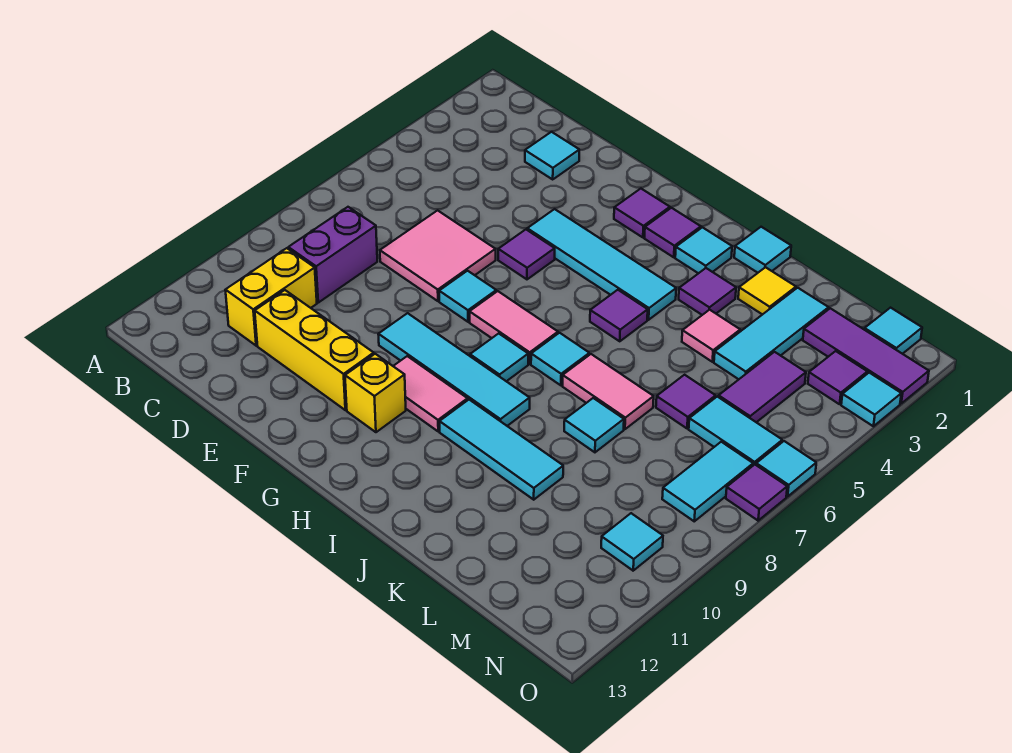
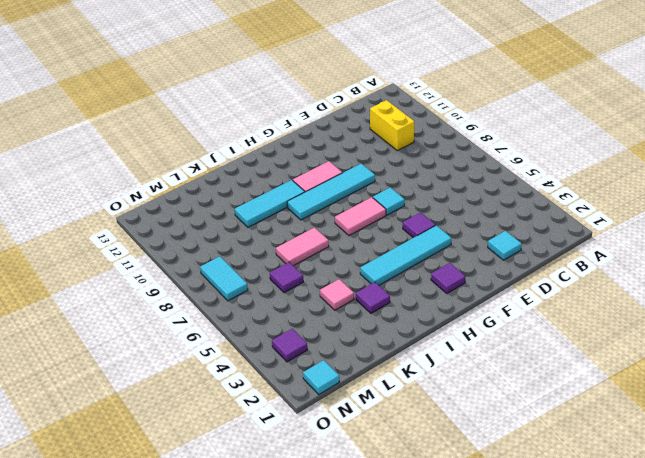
none -> purple brick C8:C9 level 1
none -> pink tile D6:E7 level 1
none -> yellow brick D11:F11 level 1
none -> yellow brick G11 level 1

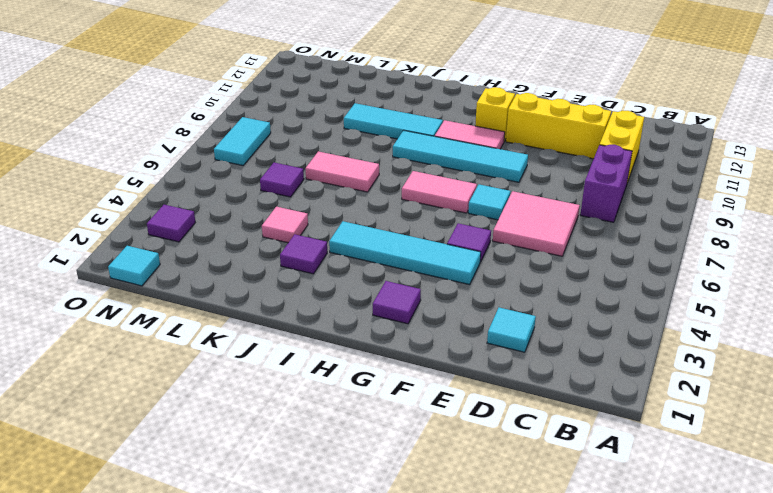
none -> purple tile H2 level 1
none -> cyan tile H8 level 1
none -> cyan tile I2 level 1
none -> purple tile I5 level 1

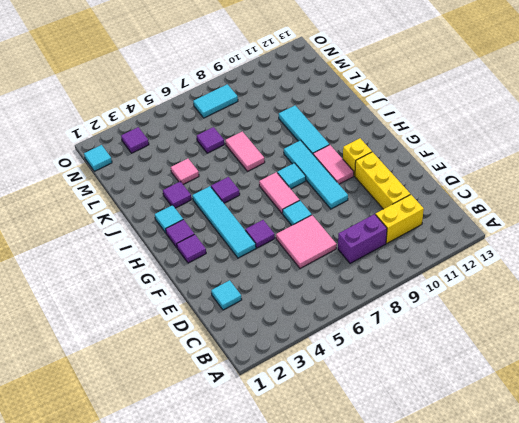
none -> cyan tile I7 level 1
none -> cyan tile J1 level 1
none -> yellow tile K2 level 1
none -> cyan tile K8 level 1

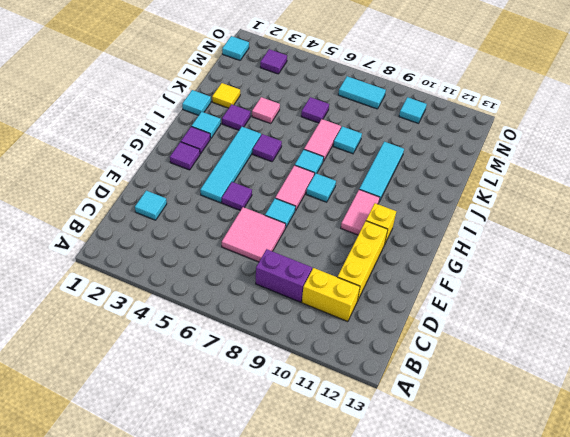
none -> cyan tile F9:I9 level 1
none -> cyan tile L2:L4 level 1
none -> purple tile M2:O2 level 1
none -> purple tile M4:M5 level 1

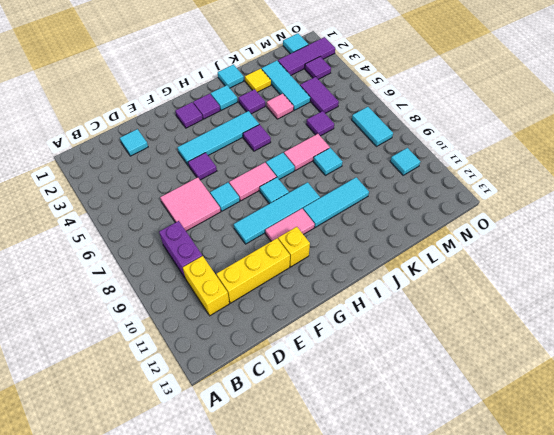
none -> cyan tile M6:N6 level 1
none -> cyan tile O3 level 1
none -> cyan tile O6 level 1
none -> purple tile O7 level 1

